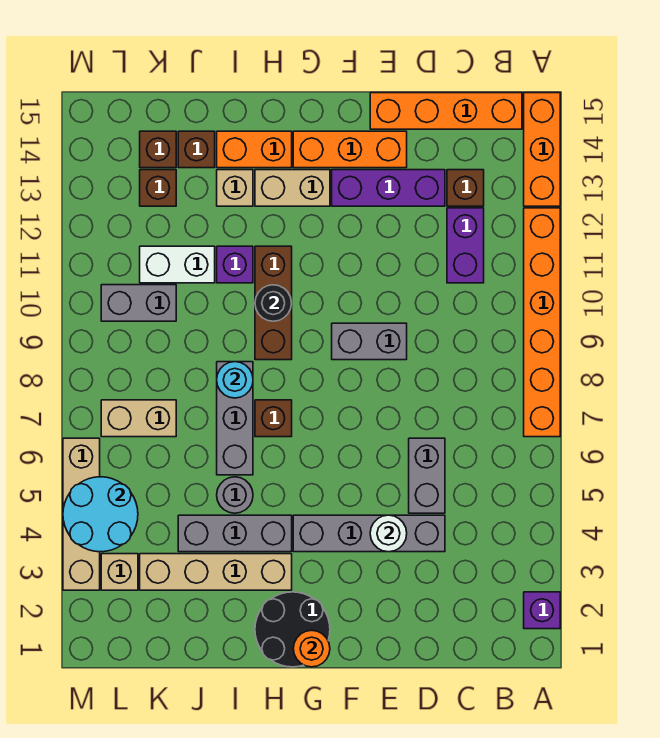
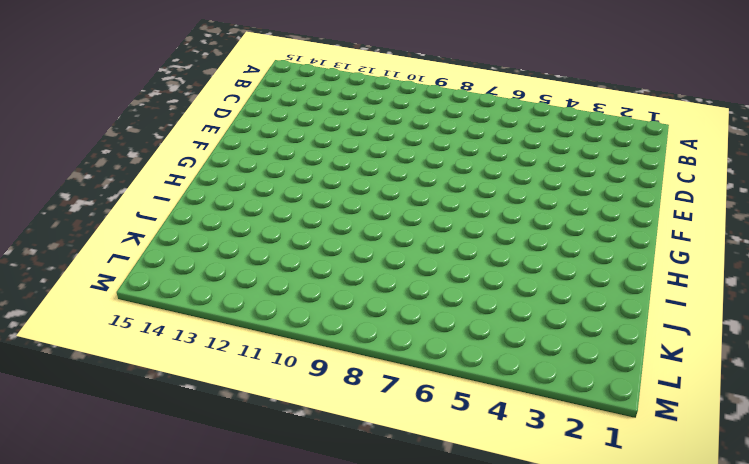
none -> purple brick A2 level 1
none -> orange brick A7:A12 level 1
none -> orange brick A13:A15 level 1
none -> orange brick B15:E15 level 1

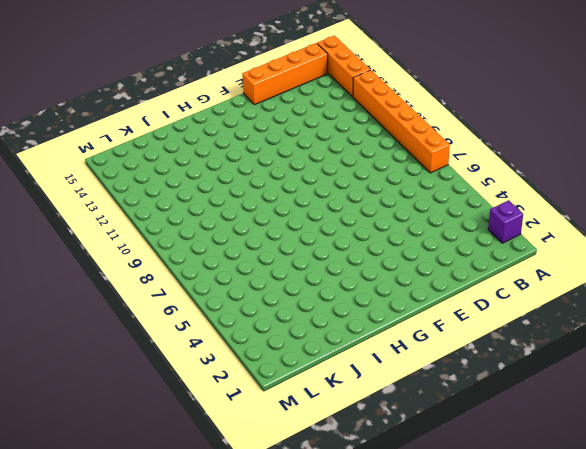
none -> purple brick C11:C12 level 1
none -> brown brick C13 level 1
none -> grey brick D4:G4 level 1
none -> grey brick D5:D6 level 1

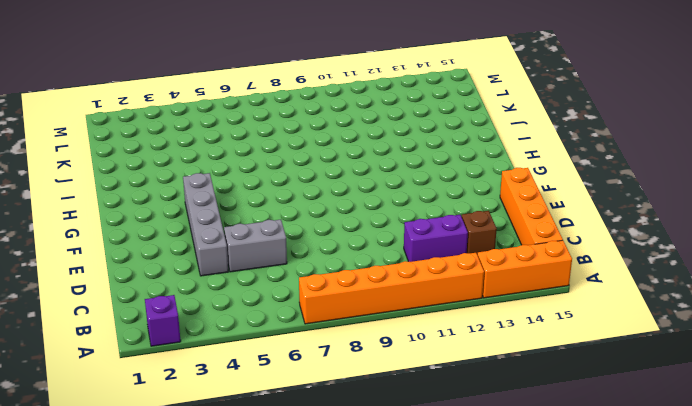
none -> purple brick D13:F13 level 1
none -> grey brick E9:F9 level 1
none -> orange brick E14:G14 level 1
none -> black round brick G1:H2 level 1

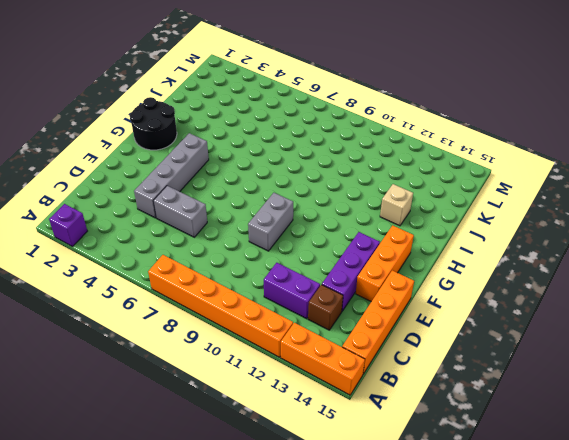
none -> tan brick G13:H13 level 1
none -> tan brick H3:K3 level 1
none -> grey brick H4:J4 level 1
none -> brown brick H7 level 1

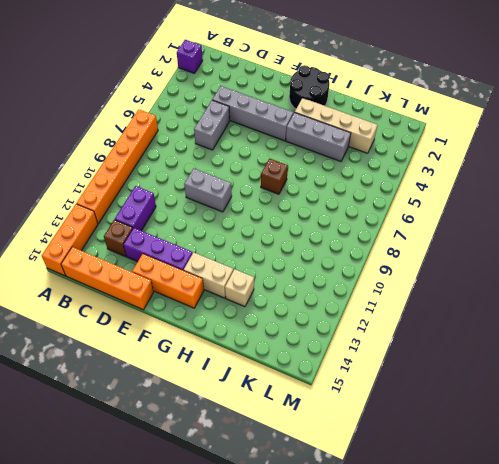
none -> brown brick H9:H11 level 1
none -> orange brick H14:I14 level 1
none -> grey round brick I5 level 1
none -> grey brick I6:I8 level 1

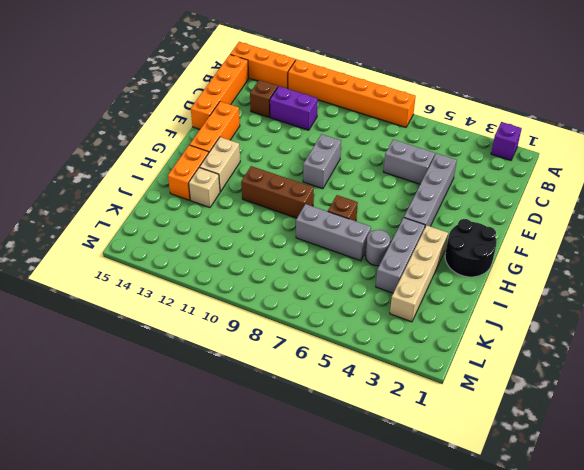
none -> purple brick D13:F13 level 1
none -> purple brick I11 level 1
none -> white brick J11:K11 level 1
none -> brown brick J14 level 1

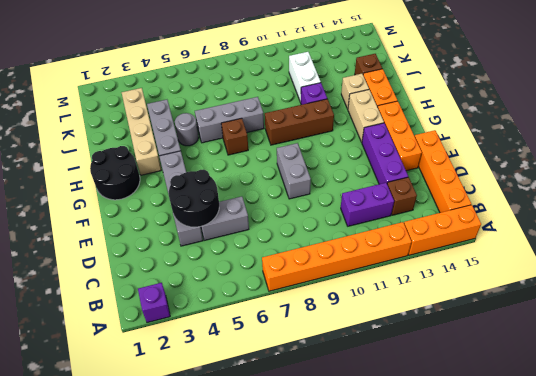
black round brick D4:E5 level 2 -> white round brick E4 level 2
none -> tan brick K7:L7 level 1
none -> grey brick K10:L10 level 1
none -> brown brick K13 level 1
none -> brown brick K14 level 1

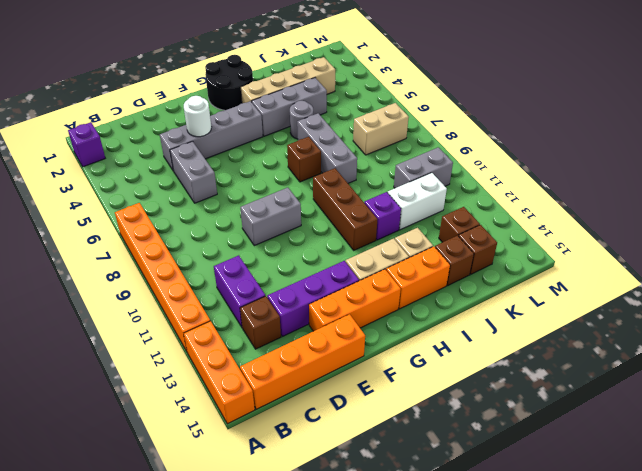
none -> tan brick L3 level 1
none -> tan brick M3:M6 level 1
none -> orange round brick G1 level 2
none -> black round brick H10 level 2

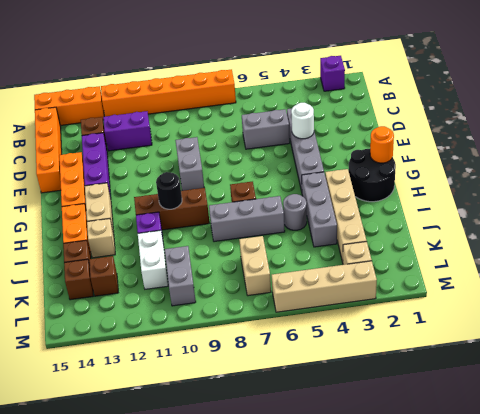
none -> cyan round brick I8 level 2
none -> cyan round brick L4:M5 level 2

